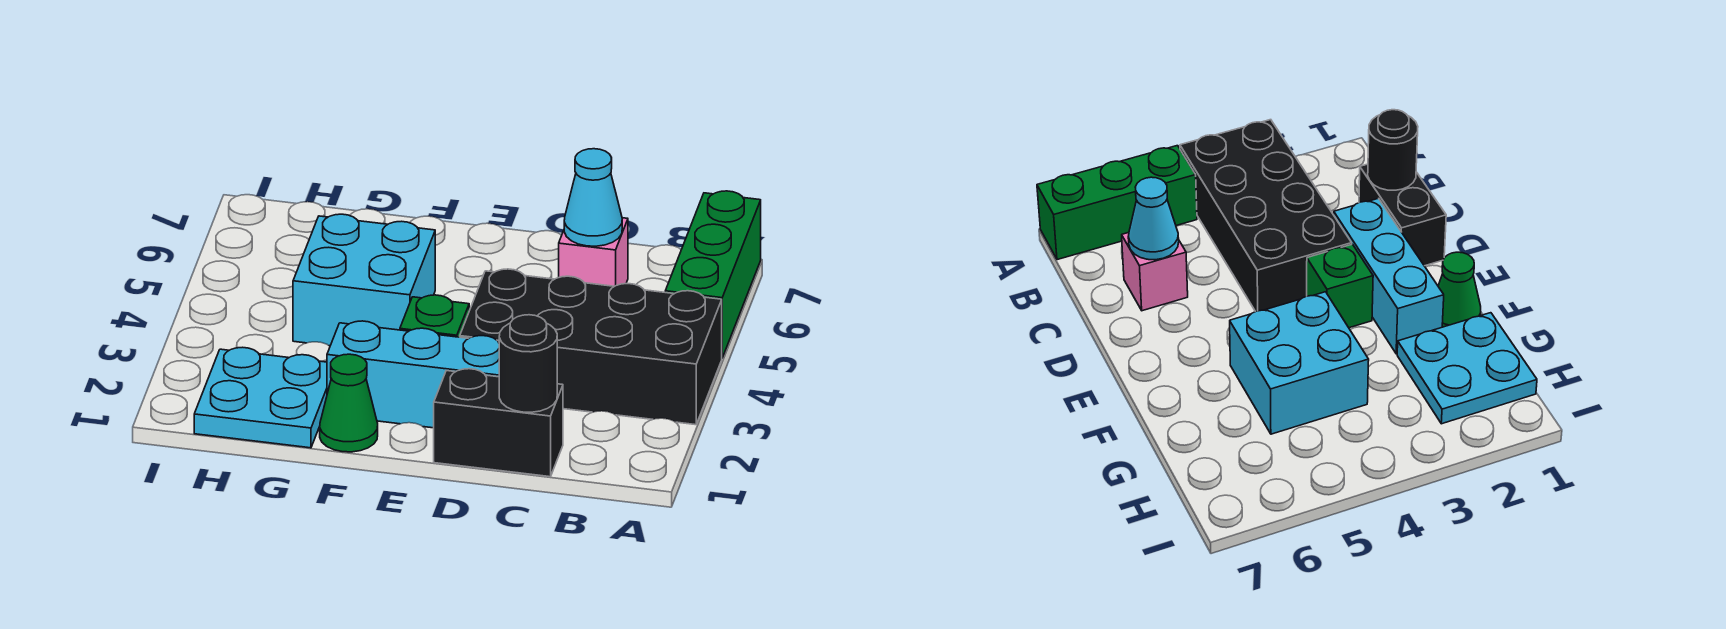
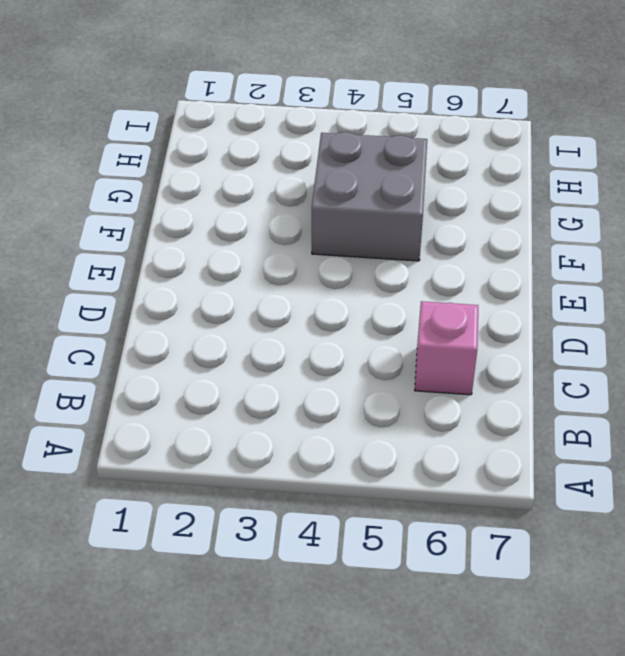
grey brick F4:G5 level 1 -> cyan brick F4:G5 level 1
none -> black brick A3:D4 level 1
none -> green brick A5:A7 level 1

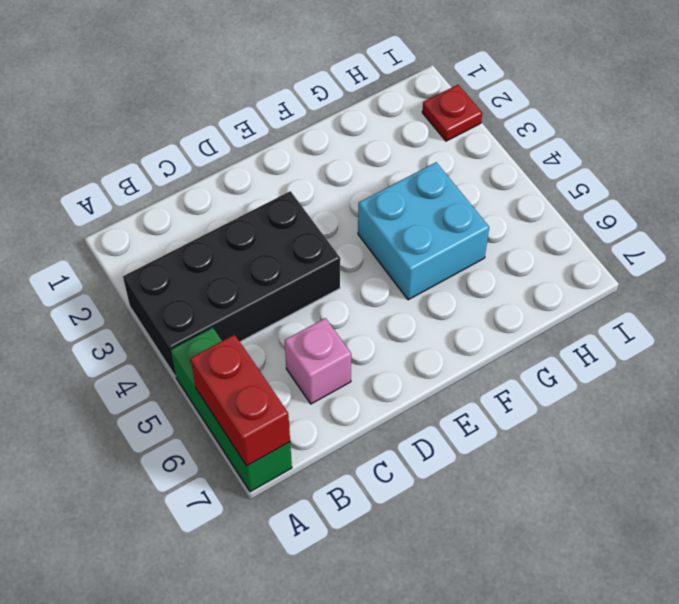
red brick A6:A7 level 2 -> none
red plate I2 level 1 -> none
none -> black brick C1:D1 level 1
none -> cyan brick D2:F2 level 1

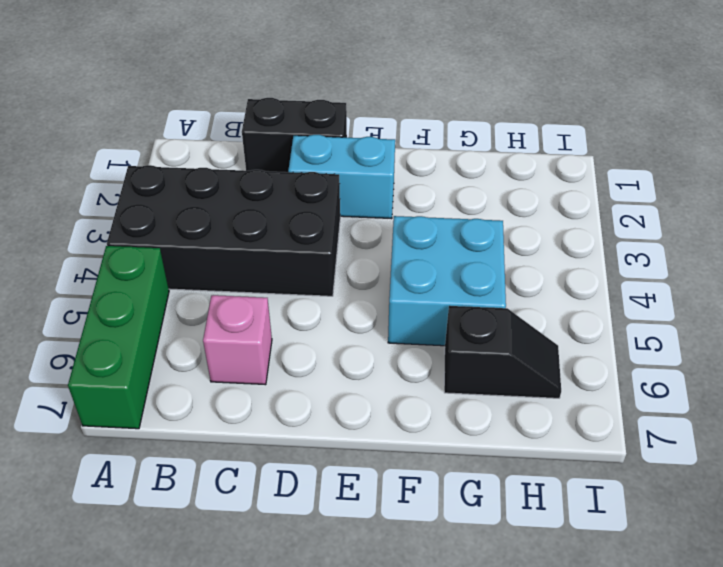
cyan brick D2:E2 level 1 -> cyan brick D2:F2 level 1
black slope G6:H6 level 1 top G -> none
none -> green brick E3 level 1
none -> green cone F1 level 1

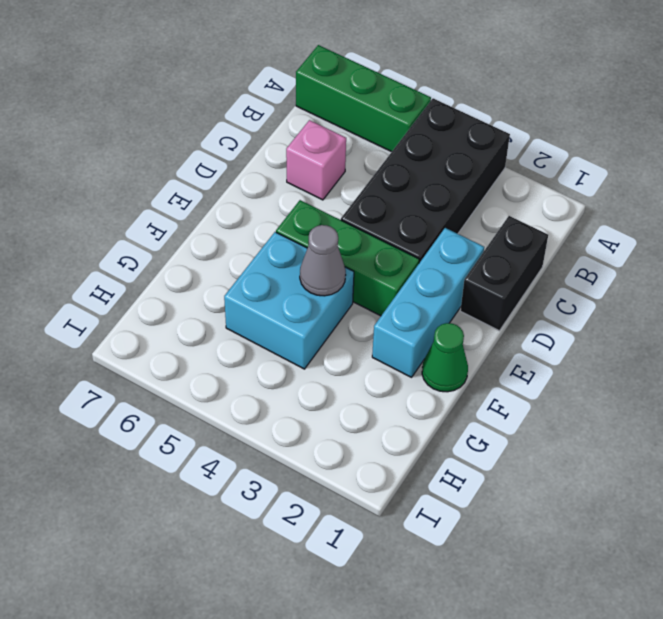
green brick E3:E5 level 1 -> green brick E3 level 1
grey cone F4 level 2 -> none
none -> cyan plate G1:H2 level 1
none -> black round brick C1 level 2

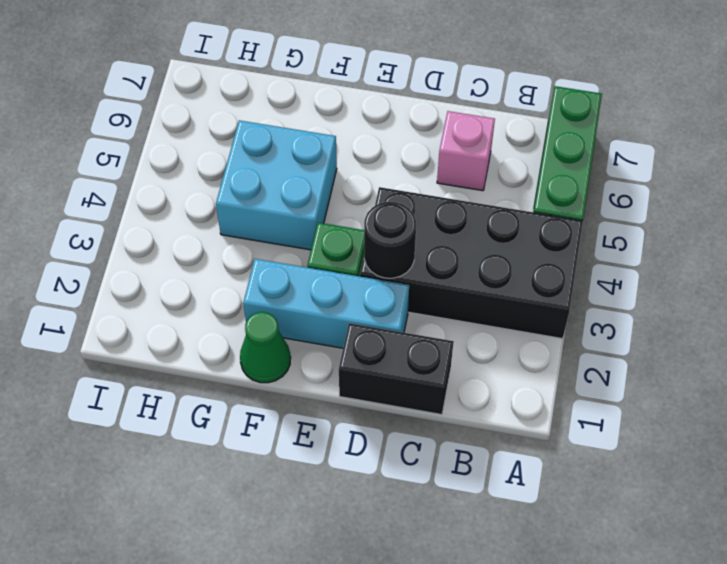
black round brick D3 level 2 -> black round brick C1 level 2
none -> cyan plate G1:H2 level 1
none -> cyan cone C6 level 2

